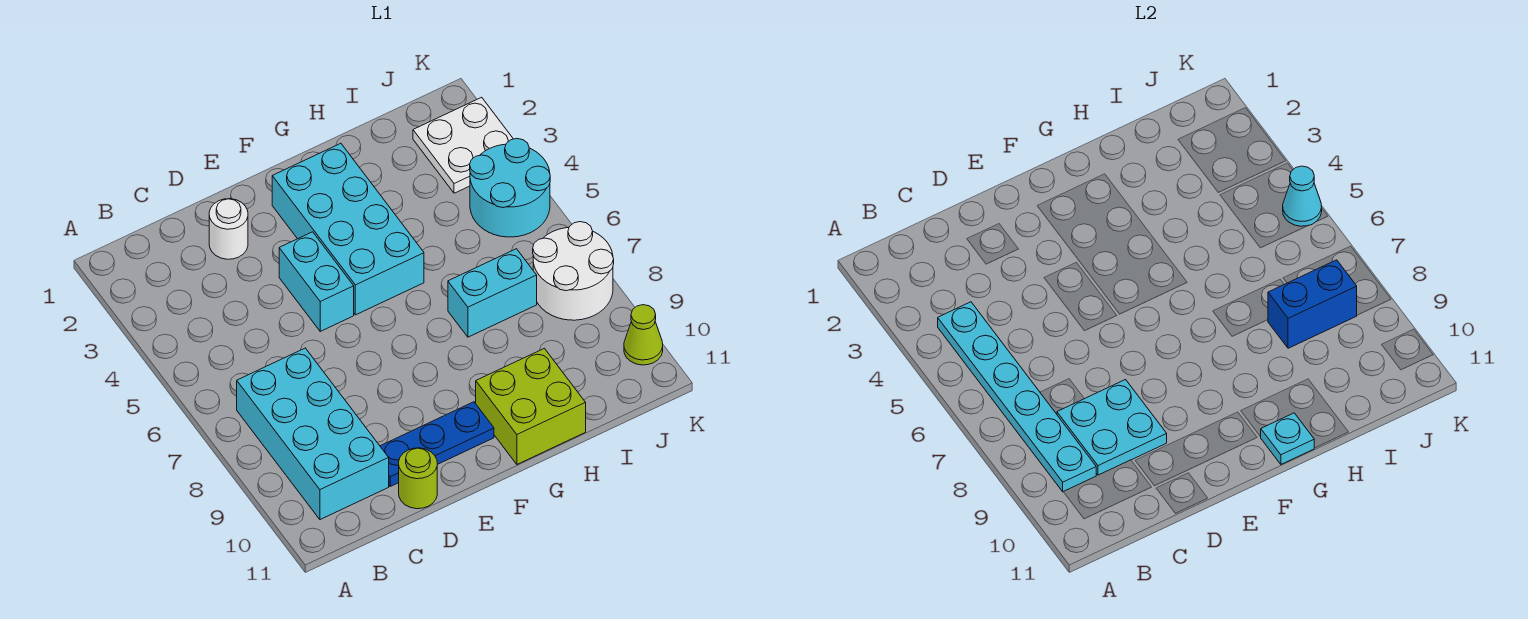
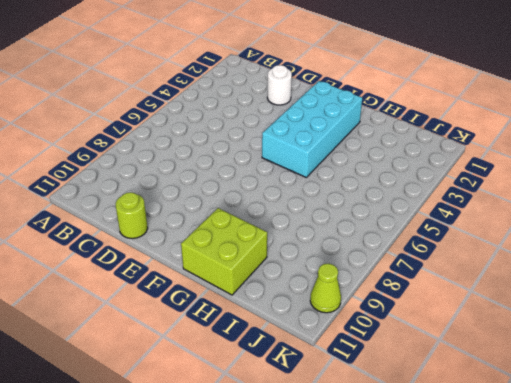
none -> cyan brick B7:C10 level 1
none -> blue plate D10:F10 level 1
none -> cyan brick E4:E5 level 1

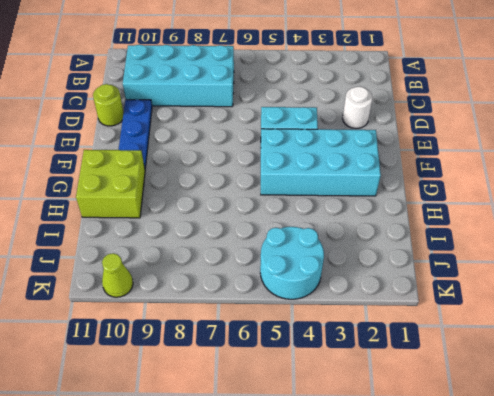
none -> cyan brick H7:I7 level 1
none -> white plate J2:K3 level 1
none -> white round brick J7:K8 level 1

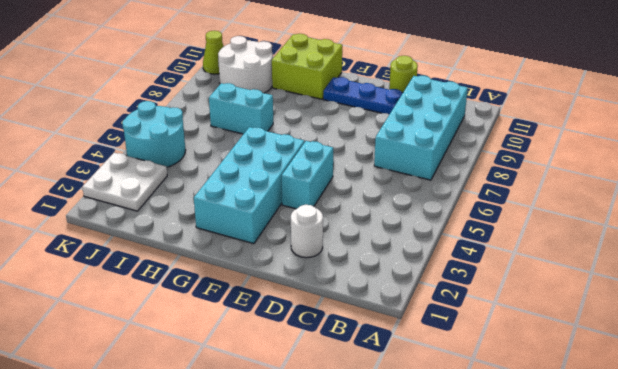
white round brick I9:J10 level 1 -> white round brick J7:K8 level 1
none -> cyan plate B4:B9 level 2
none -> cyan plate C8:D9 level 2
none -> cyan plate G11 level 2

